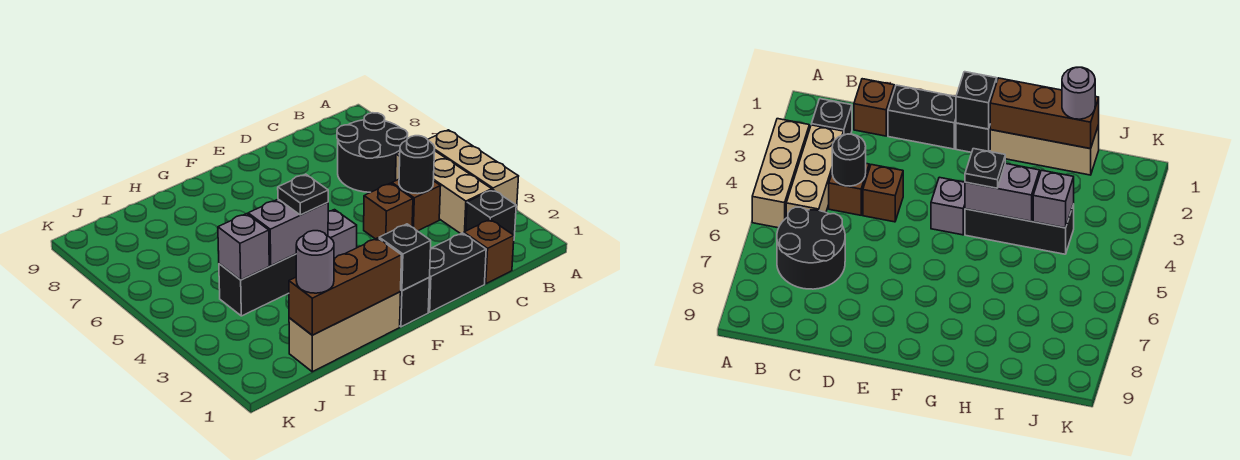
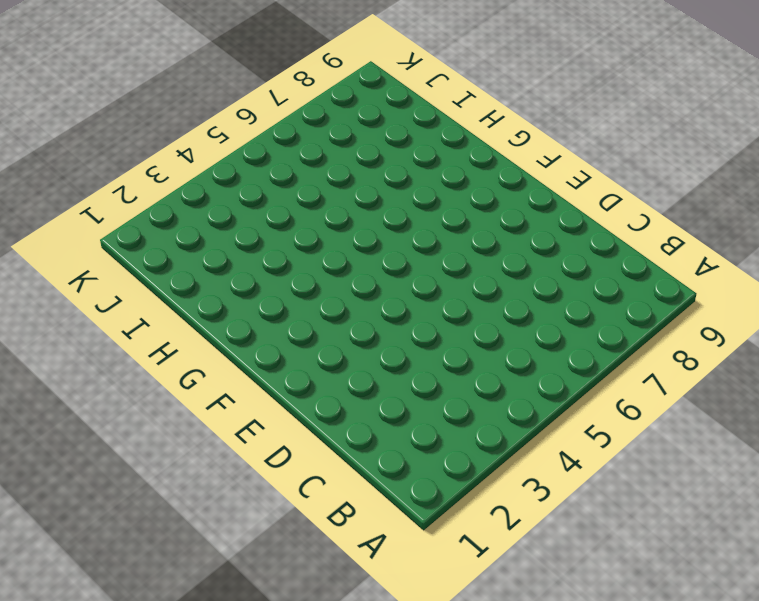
none -> tan brick A3:A5 level 1
none -> black brick B2 level 1
none -> tan brick B3:B5 level 1

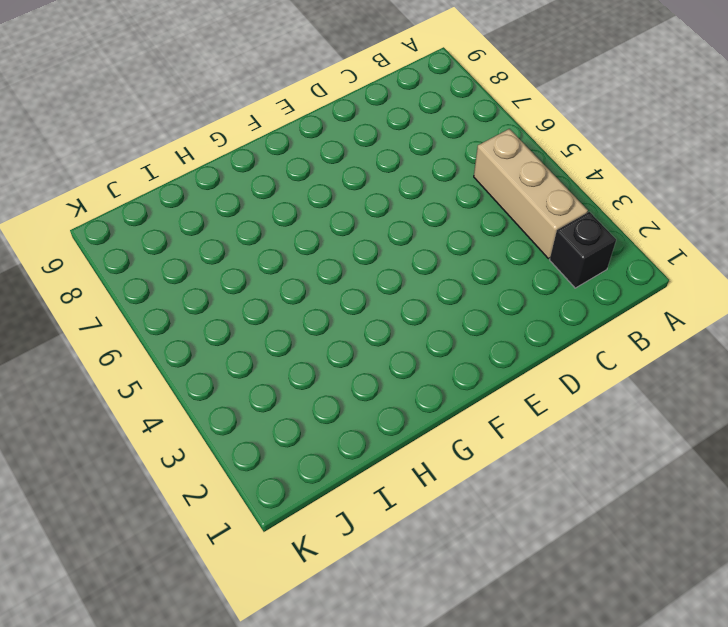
none -> tan brick A3:A5 level 1
none -> black round brick B6:C7 level 1
none -> brown brick C1 level 1

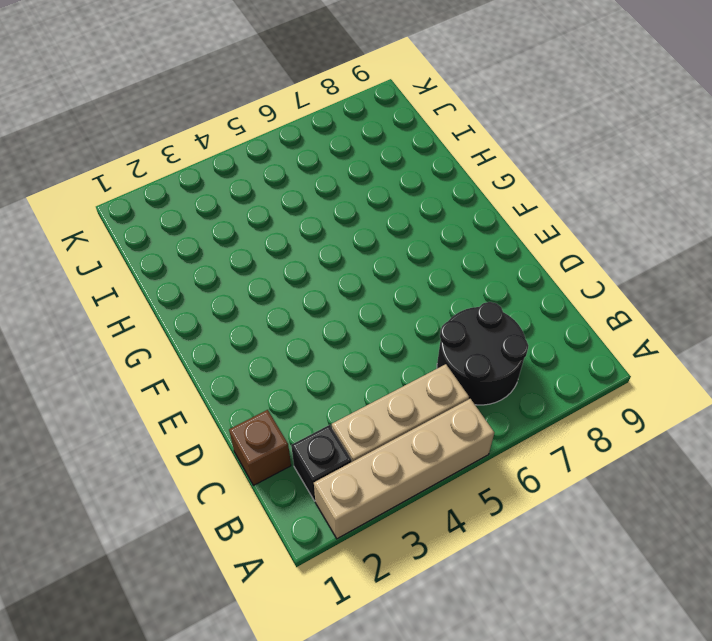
tan brick A2:A5 level 1 -> tan brick A3:A5 level 1
none -> brown brick C4 level 1
none -> black brick D1:E1 level 1
none -> brown brick D4 level 1

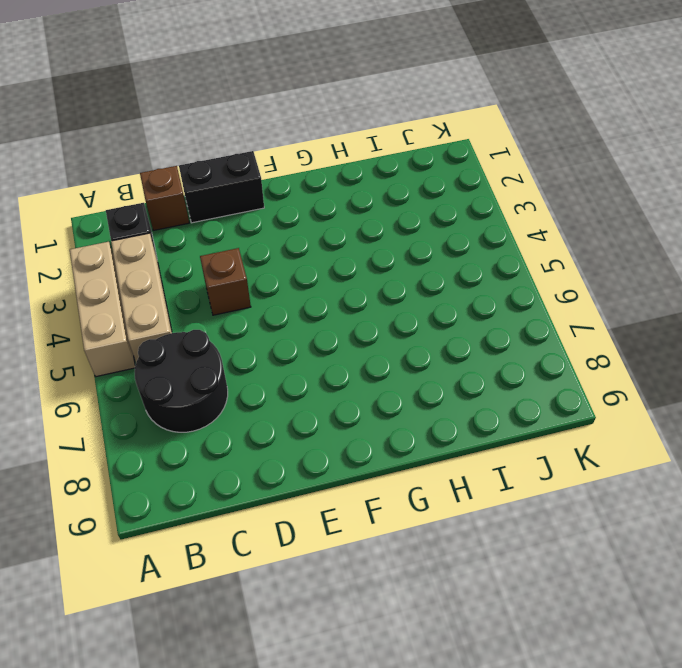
none -> brown brick C4 level 1
none -> black brick F1 level 1
none -> grey brick F4 level 1

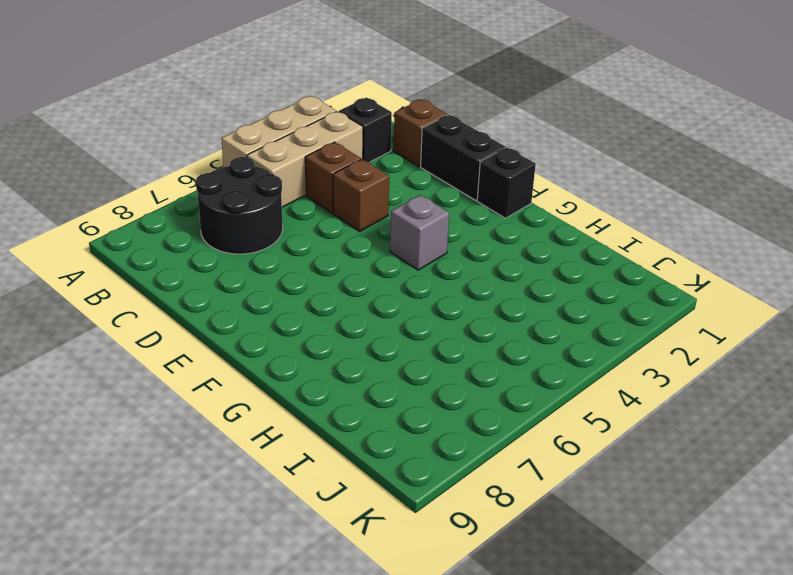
none -> tan brick G1:I1 level 1
none -> black brick G4:I4 level 1
none -> black round brick C4 level 2

